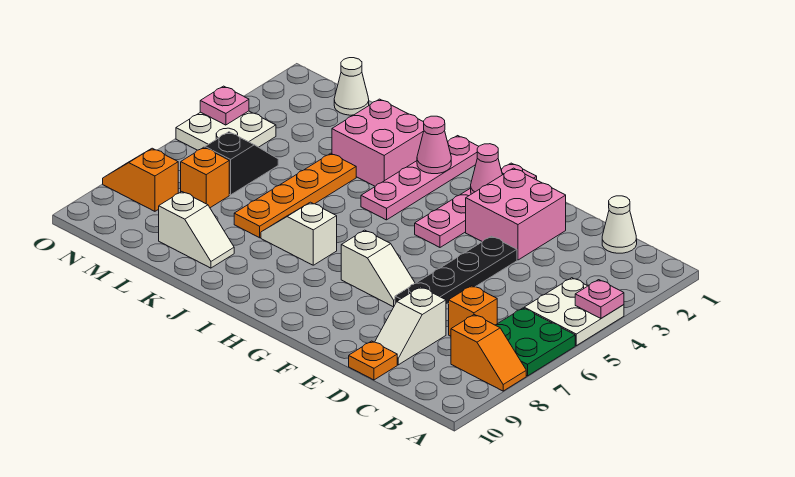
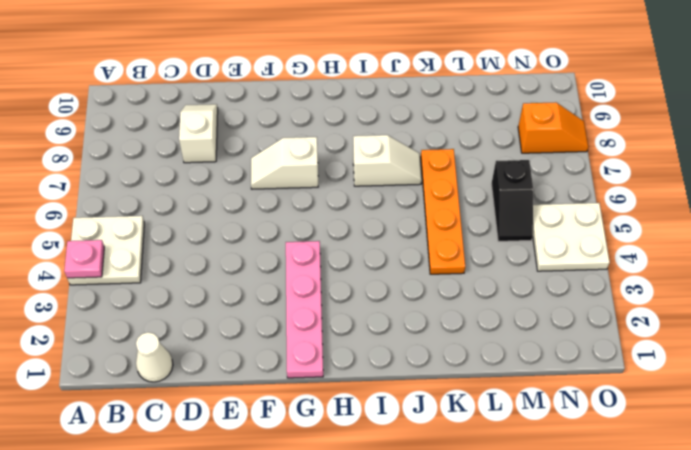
none -> green plate A6:B7 level 1
none -> orange slope A8:B8 level 1 top B
none -> orange brick C7 level 1

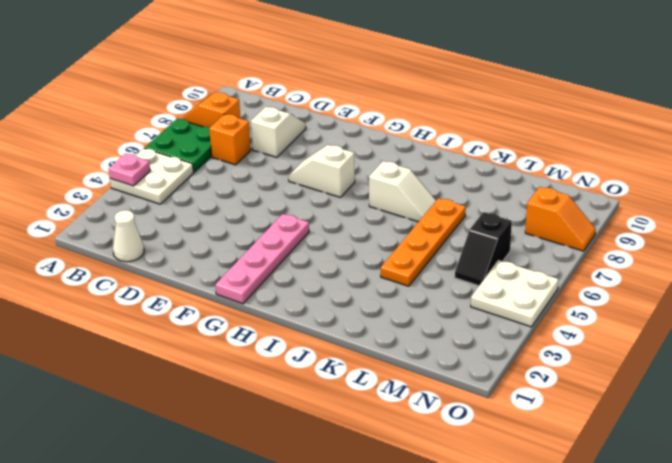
none -> orange plate D10 level 1
none -> pink brick E2:F3 level 1
none -> black plate E4:E7 level 1

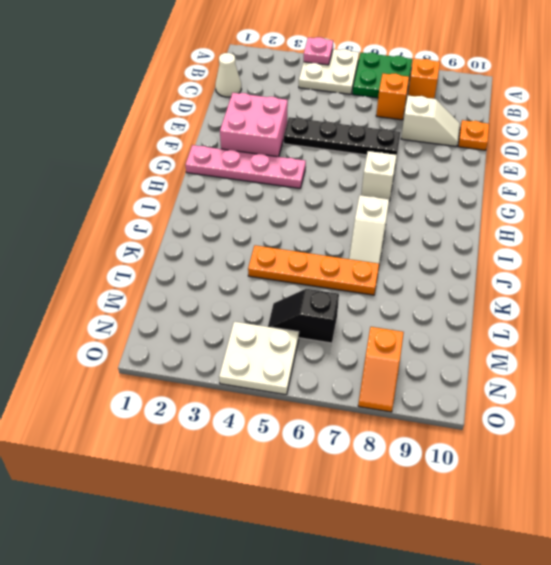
none -> pink plate I1:I4 level 1
none -> pink brick J2:K3 level 1
none -> white slope K9:L9 level 1 top L

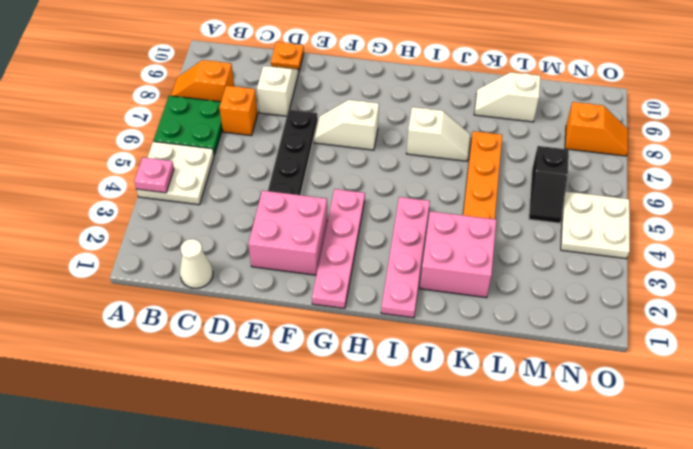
none -> white cone M1 level 1
none -> orange brick M7 level 1
none -> pink cone G2 level 2

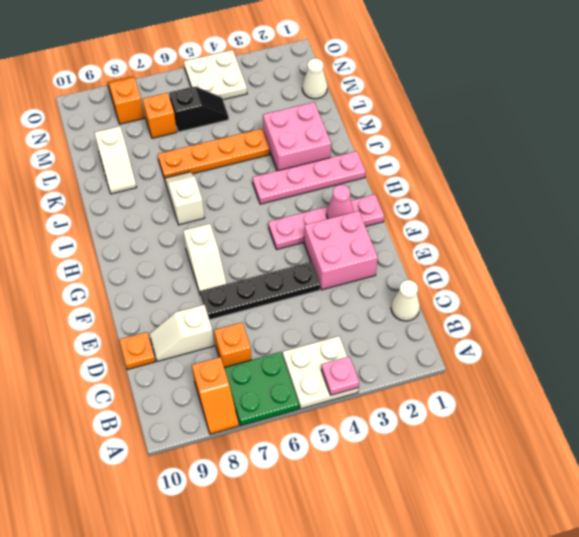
none -> pink cone I2 level 2
none -> pink plate O4 level 2

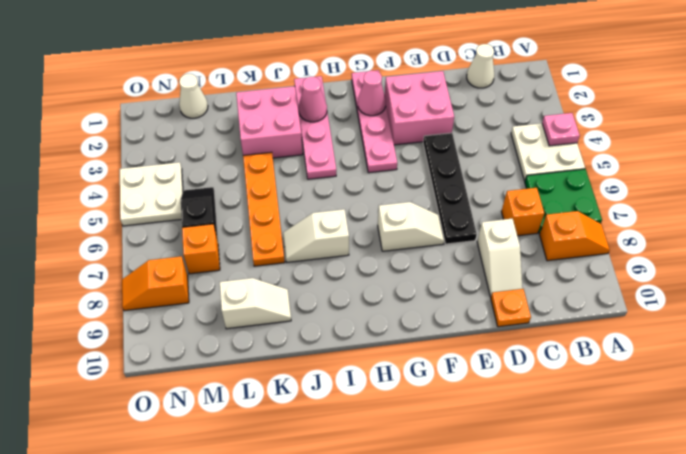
none -> pink plate O4 level 2

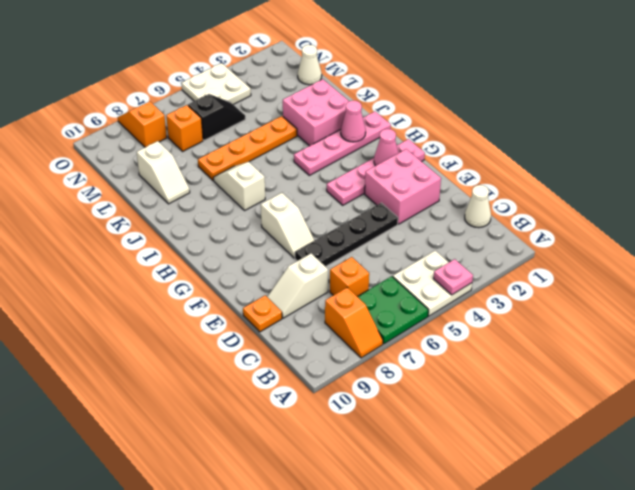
none -> pink plate O4 level 2

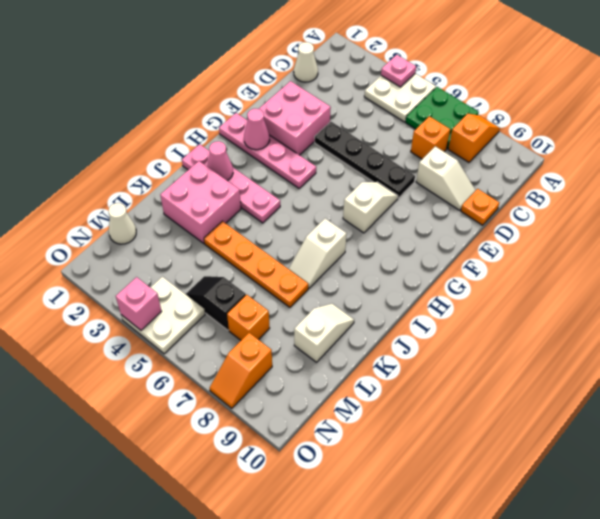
pink brick O4 level 2 -> pink plate O4 level 2

